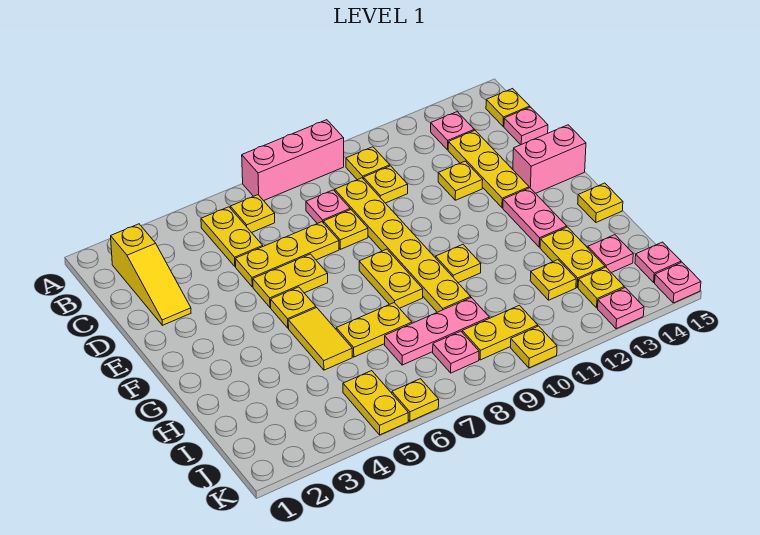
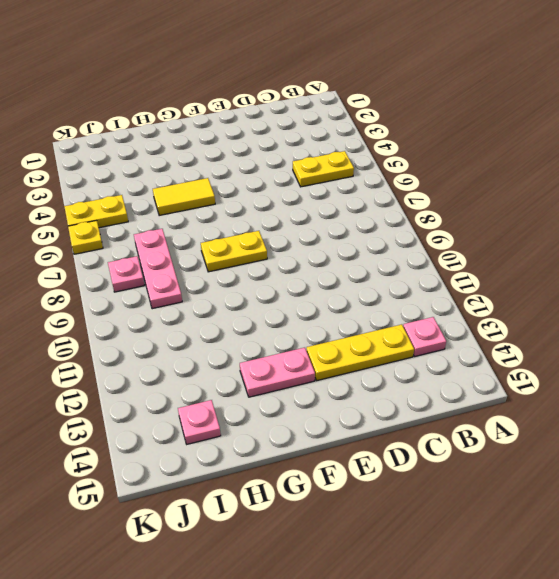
none -> pink brick A7:A9 level 1
none -> yellow slope B2:D2 level 1 top B
none -> yellow plate B6 level 1
none -> yellow plate B10 level 1

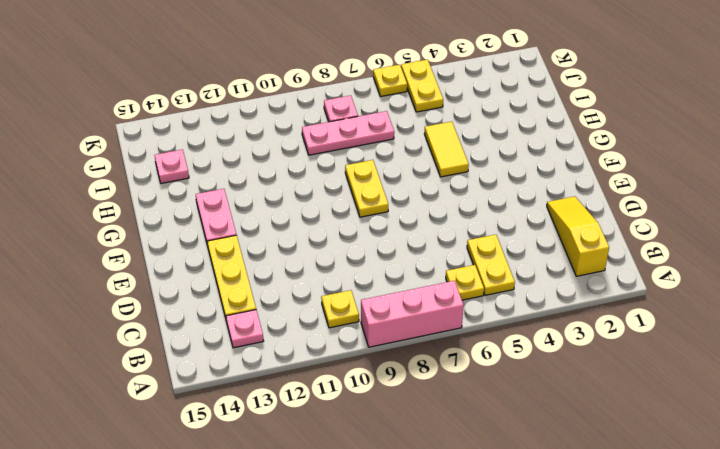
none -> yellow plate B15 level 1
none -> pink plate C8 level 1
none -> yellow plate C9:H9 level 1
none -> yellow plate C10 level 1

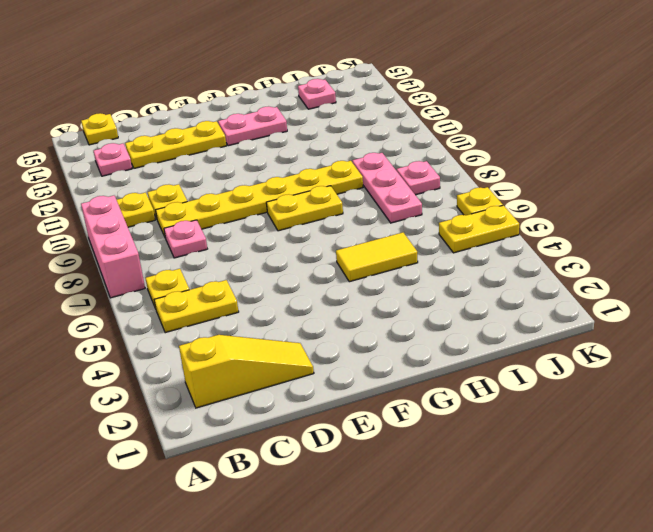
none -> pink plate C15 level 1
none -> yellow plate D5:D7 level 1
none -> yellow plate D8 level 1
none -> yellow plate D12 level 1

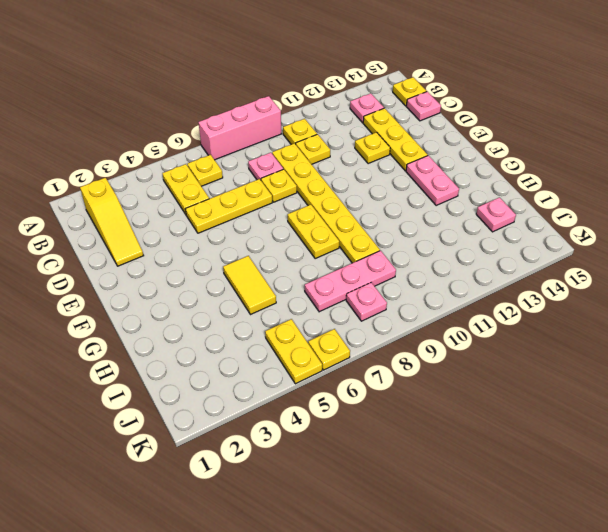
none -> yellow plate E5:E6 level 1
none -> pink brick E14:E15 level 1
none -> yellow plate F5 level 1
none -> yellow plate G10 level 1

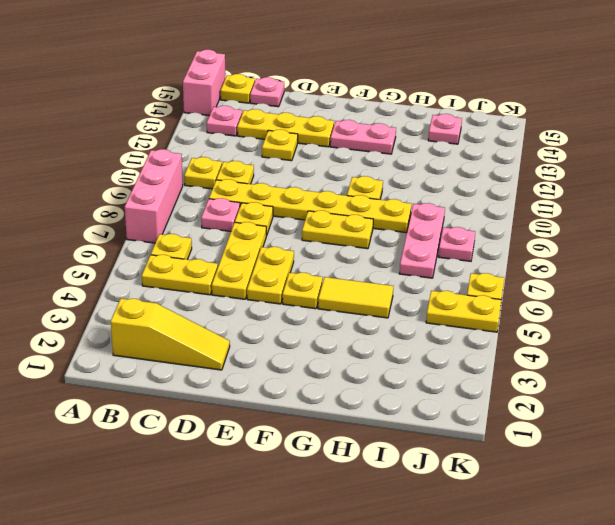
pink brick A14:A15 level 1 -> pink brick E14:E15 level 1
none -> yellow plate G15 level 1
none -> yellow plate H6:H7 level 1
none -> yellow plate H13:I13 level 1
none -> yellow plate I12 level 1

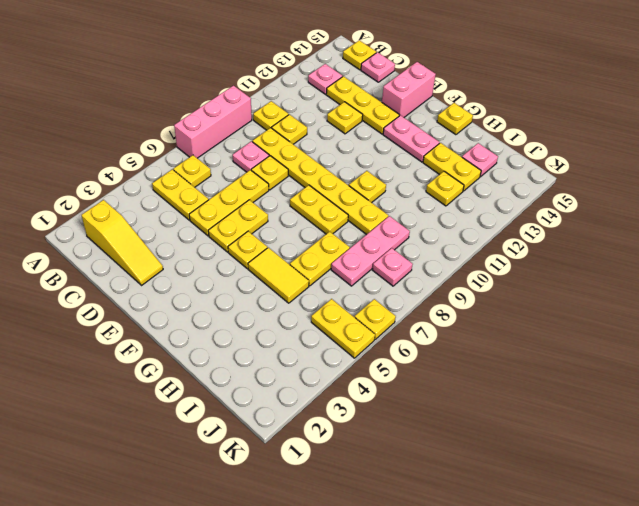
none -> yellow plate J9:J10 level 1
none -> yellow plate J13 level 1
none -> pink plate J15 level 1
none -> yellow plate K10 level 1

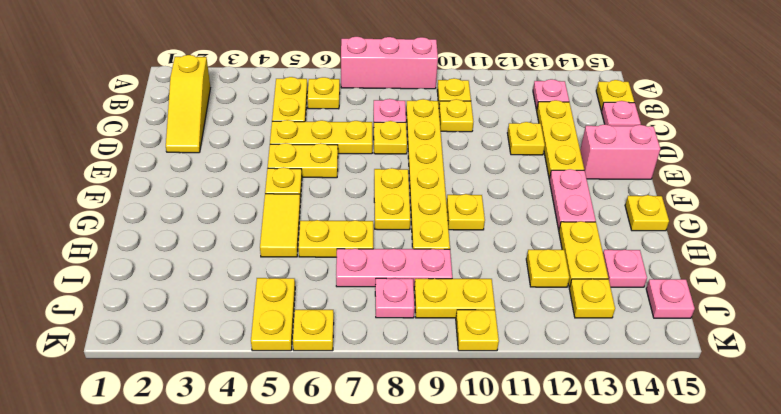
none -> pink plate K13 level 1
none -> pink plate K15 level 1

